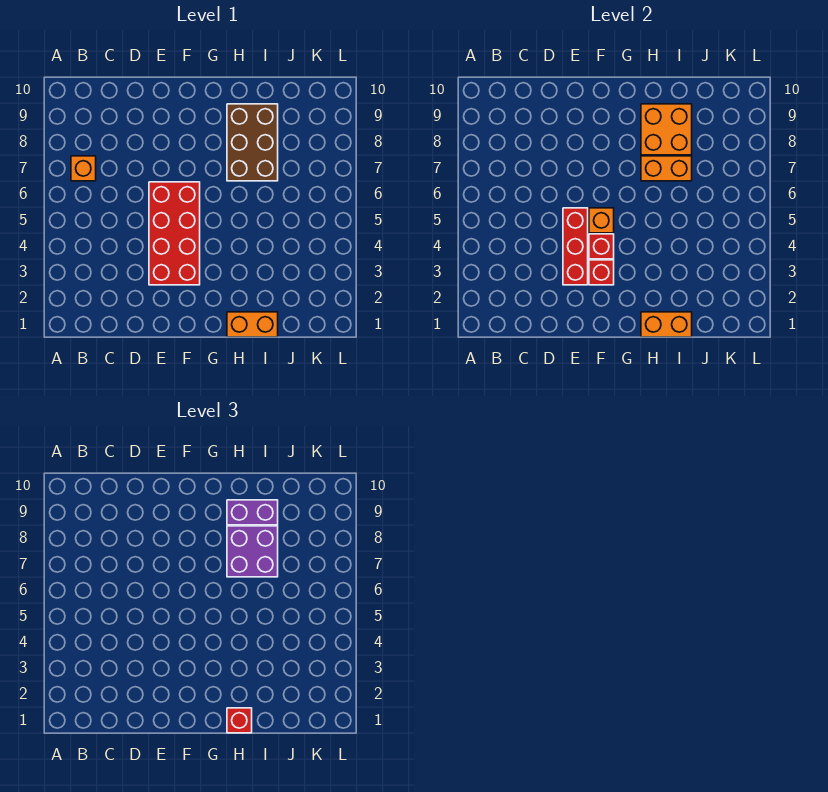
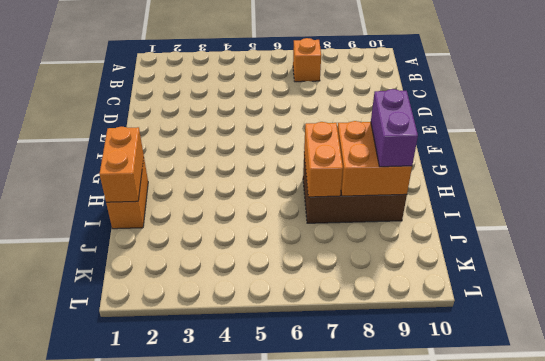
none -> red brick E3:F6 level 1
none -> red brick E3:E5 level 2
none -> red brick F3 level 2

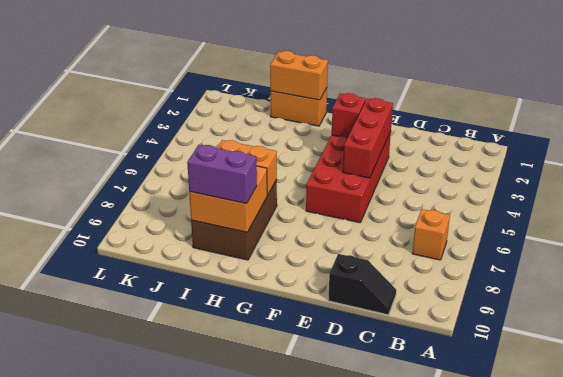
black slope C10:D10 level 1 top D -> none
none -> red brick F4 level 2
none -> orange brick F5 level 2
none -> red brick H1 level 3

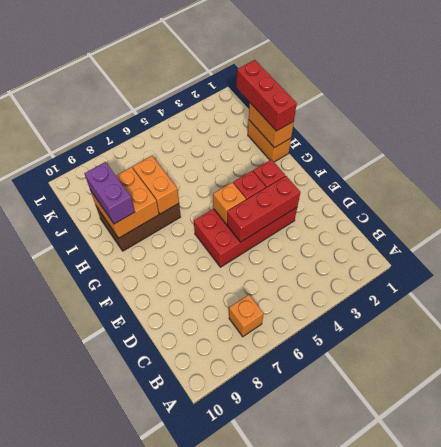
red brick H1:J1 level 3 -> red brick H1 level 3
none -> purple brick H7:I8 level 3

